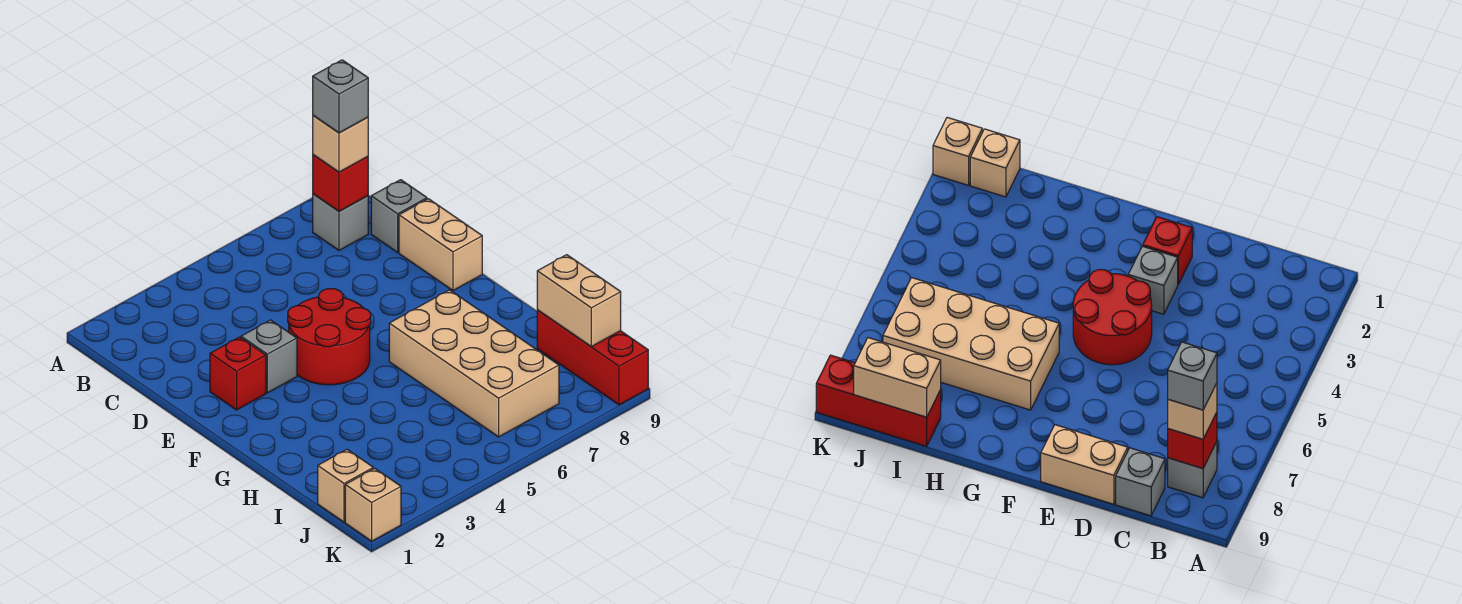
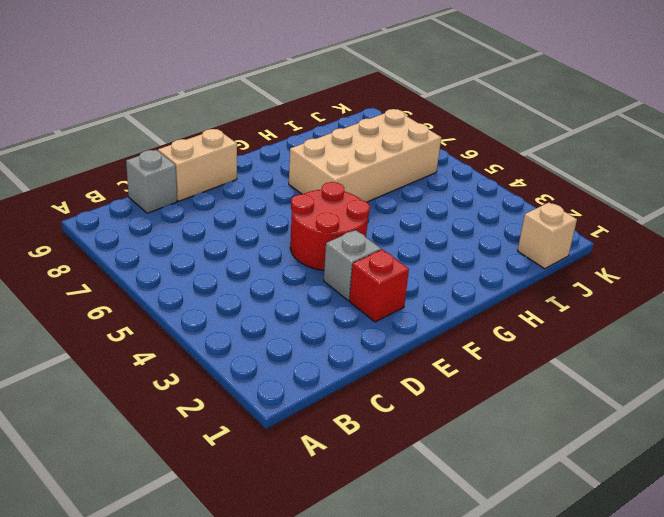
none -> grey brick B8 level 1
none -> red brick I9:K9 level 1
none -> tan brick K1 level 1

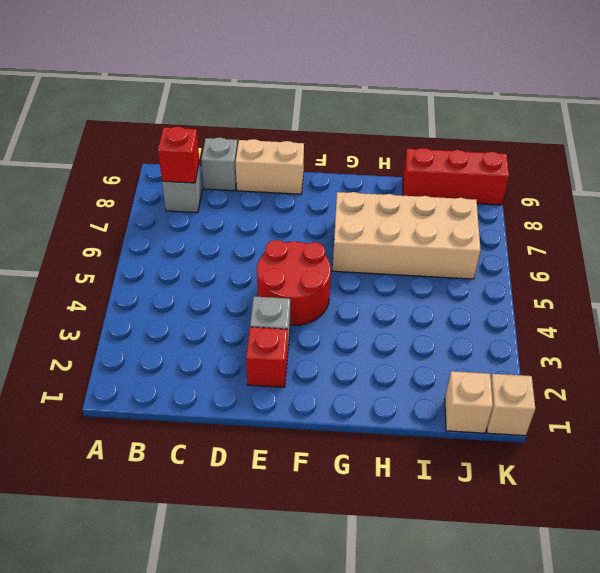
none -> tan brick I9:J9 level 2
none -> tan brick B8 level 3
none -> grey brick B8 level 4

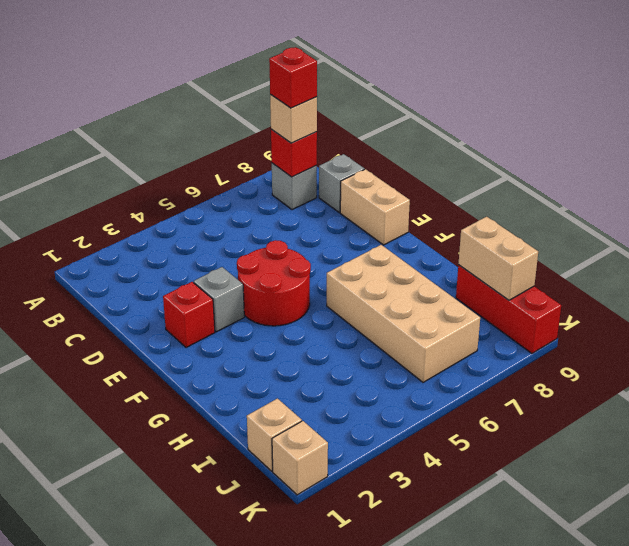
red brick B8 level 4 -> grey brick B8 level 4

